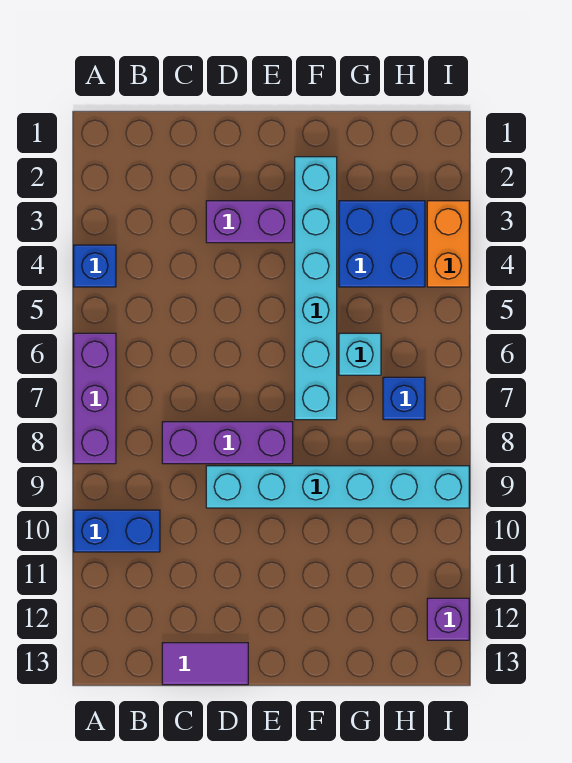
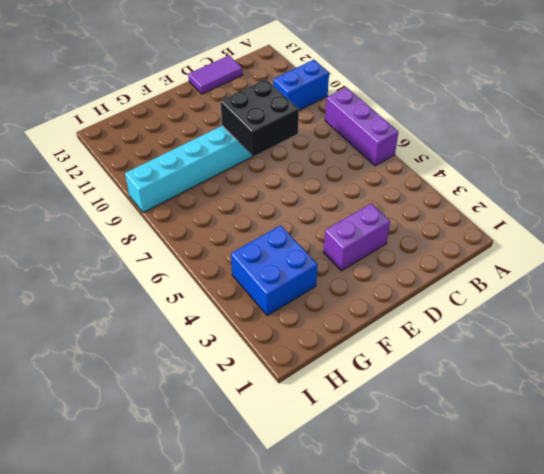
black brick D8:E9 level 2 -> none
none -> blue brick A4 level 1
none -> purple brick C8:E8 level 1
none -> cyan brick F2:F7 level 1

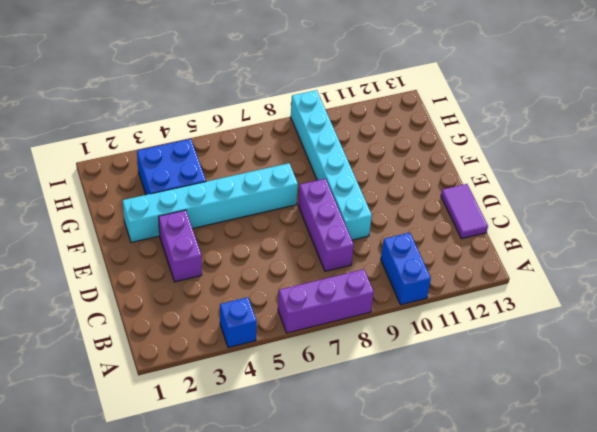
none -> cyan brick G6 level 1
none -> blue brick H7 level 1
none -> orange brick I3:I4 level 1

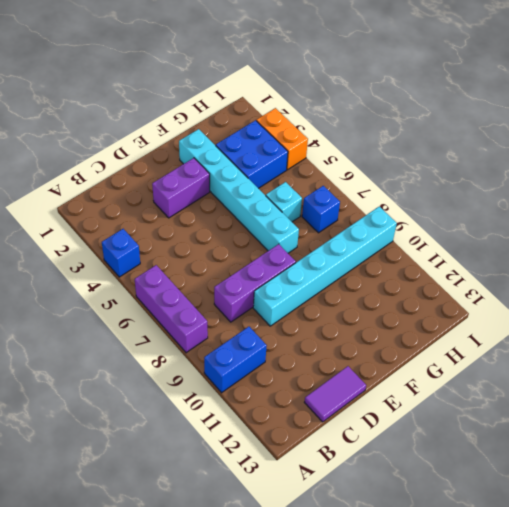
none -> purple brick I12 level 1

